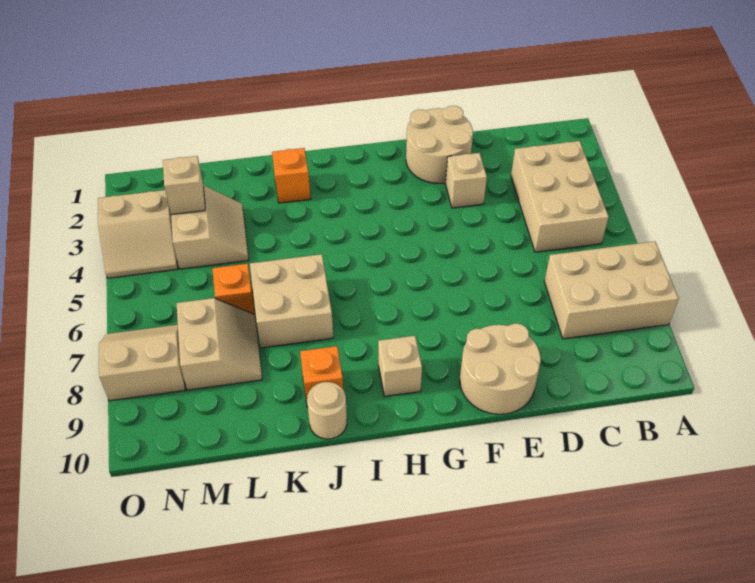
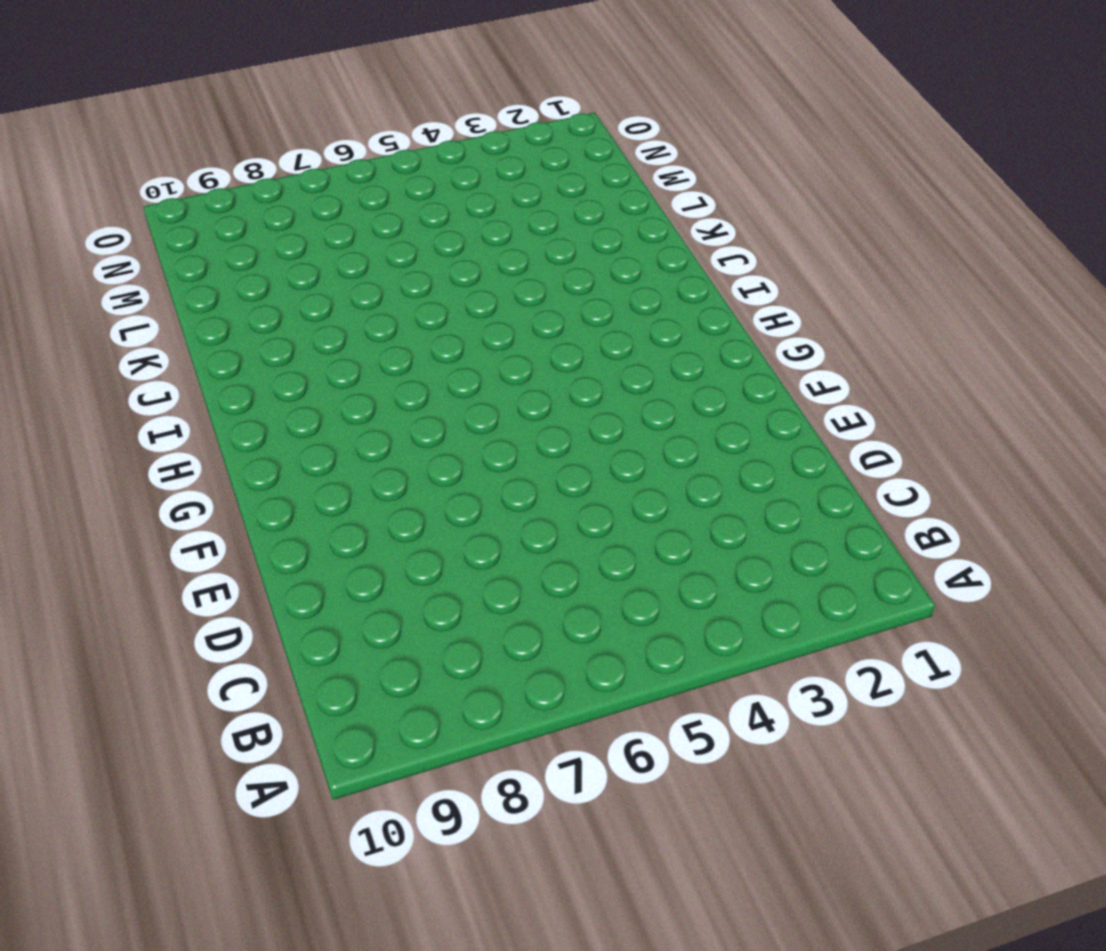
none -> tan brick A7:C8 level 1
none -> tan brick B3:C5 level 1
none -> tan round brick E1:F2 level 1

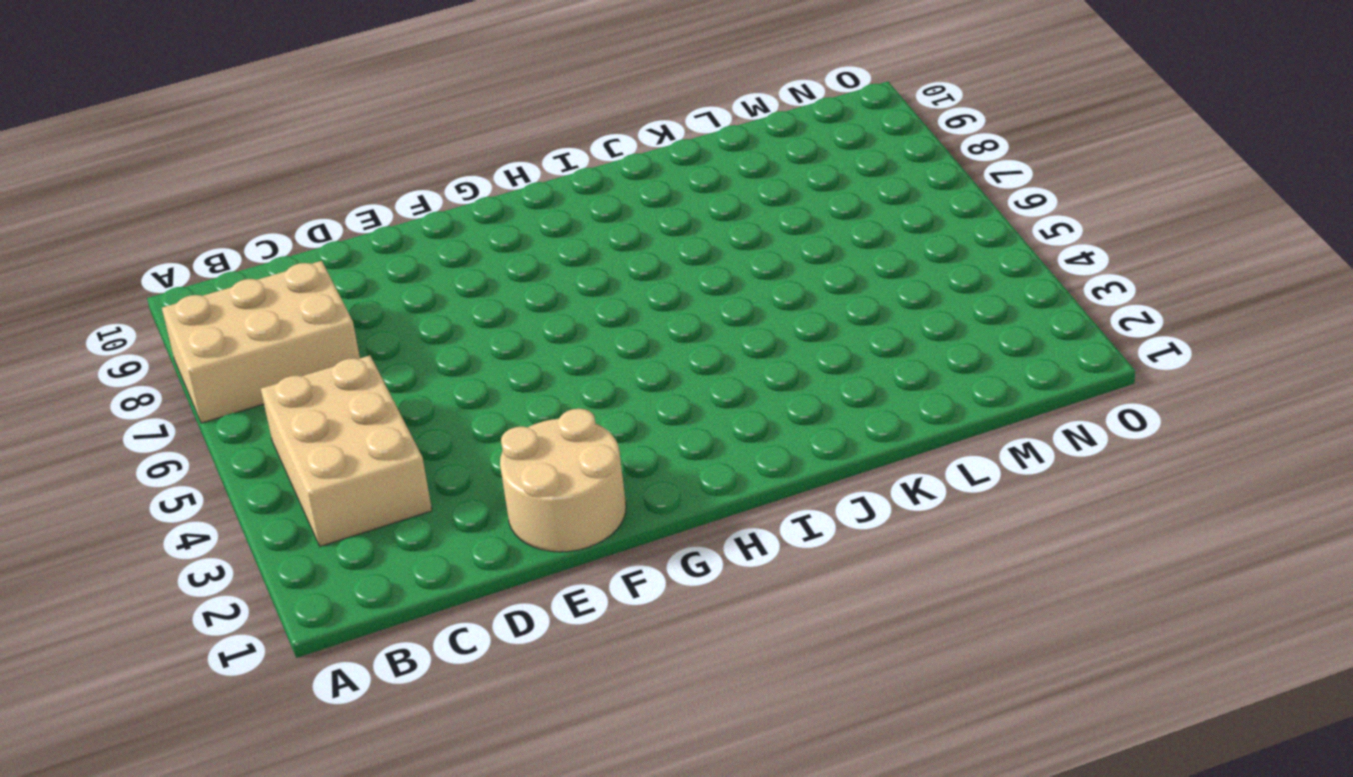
none -> tan brick E3 level 1
none -> tan round brick E9:F10 level 1
none -> tan brick H9 level 1

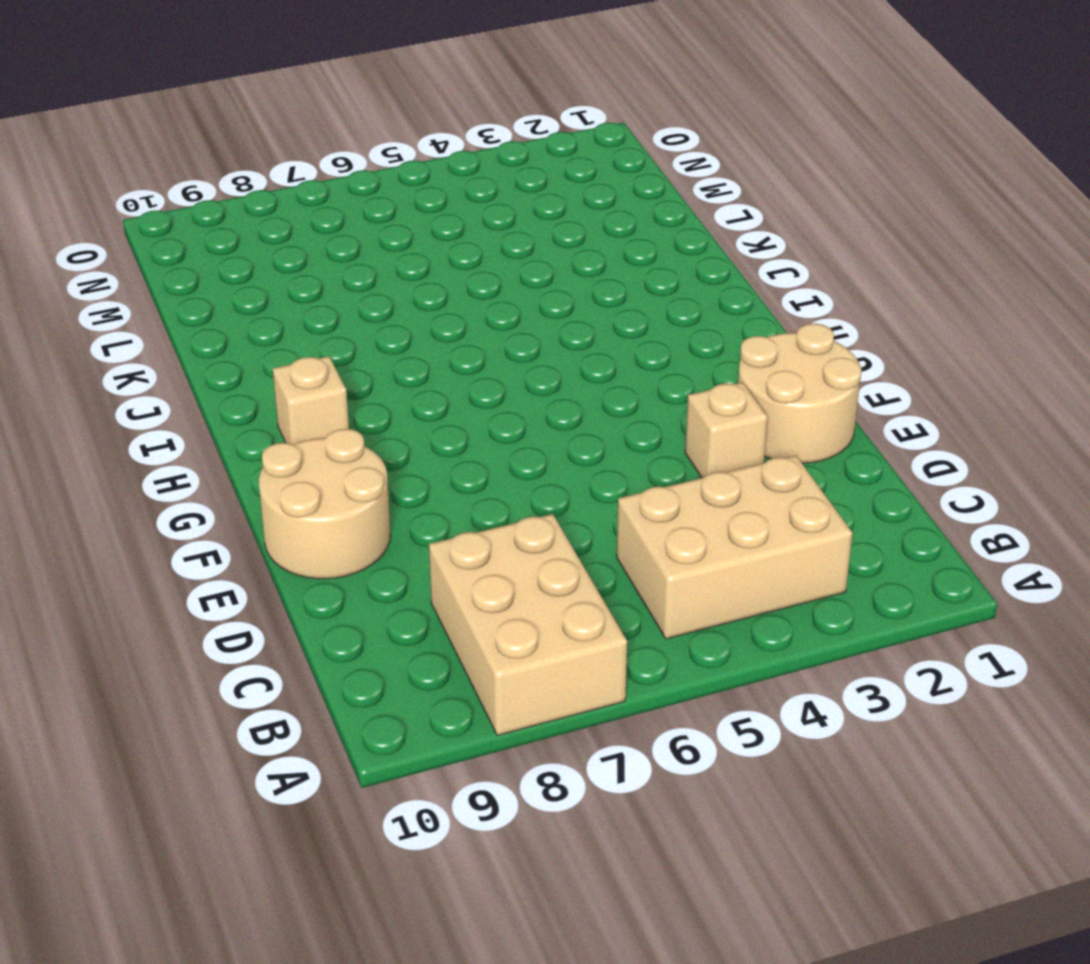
none -> orange brick J2 level 1
none -> tan brick J6:K7 level 1
none -> orange brick J9 level 1

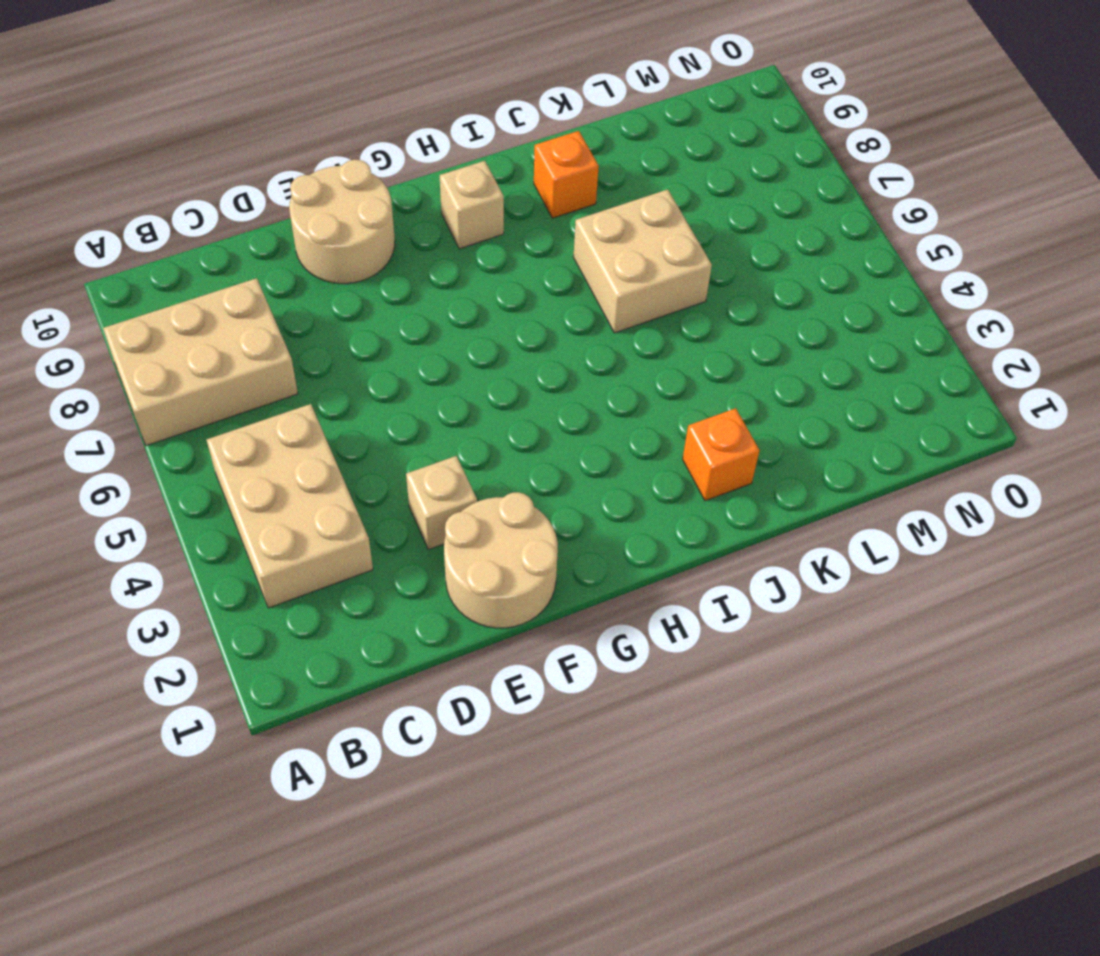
none -> tan round brick J10 level 1
none -> tan slope L3:M4 level 1 top M
none -> orange brick L6 level 1

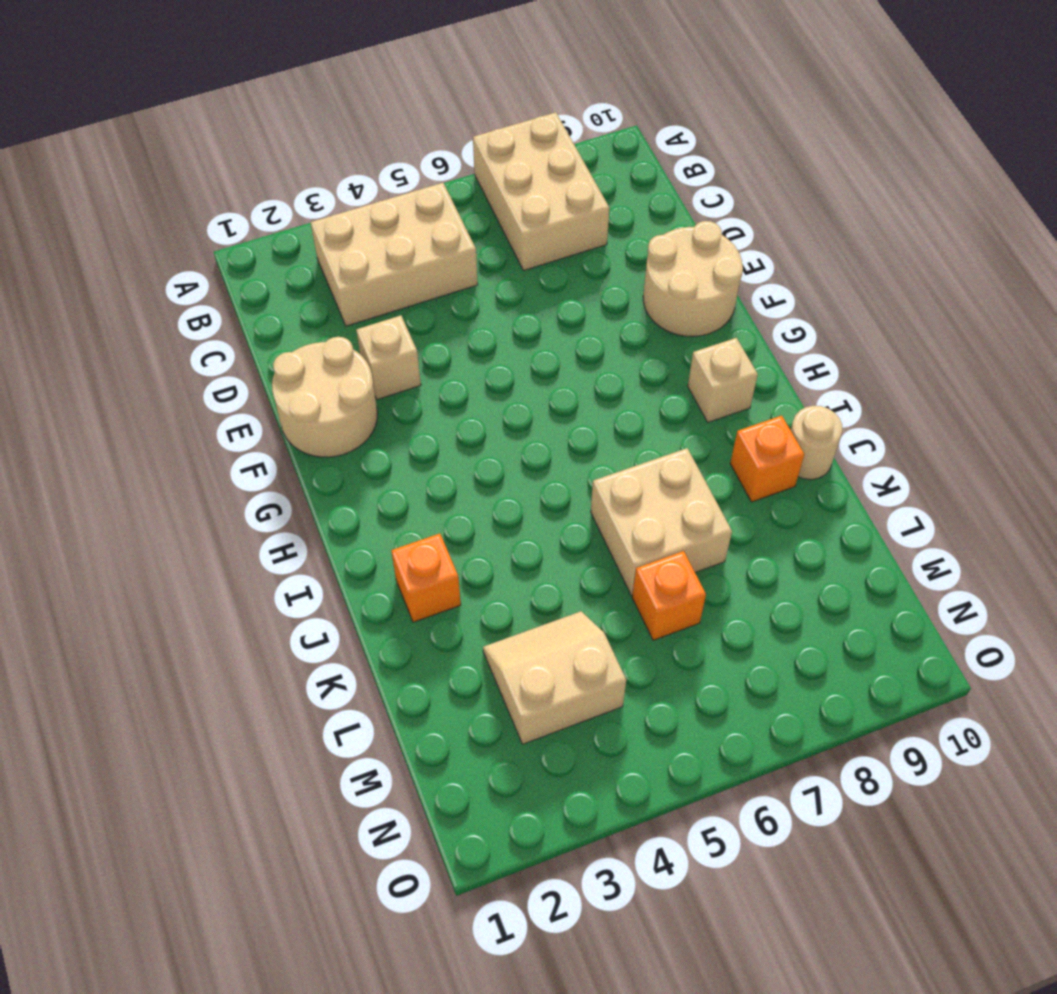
none -> tan slope L7:M8 level 1 top M
none -> tan slope N3:O4 level 1 top 3
none -> tan slope N7:O8 level 1 top 8

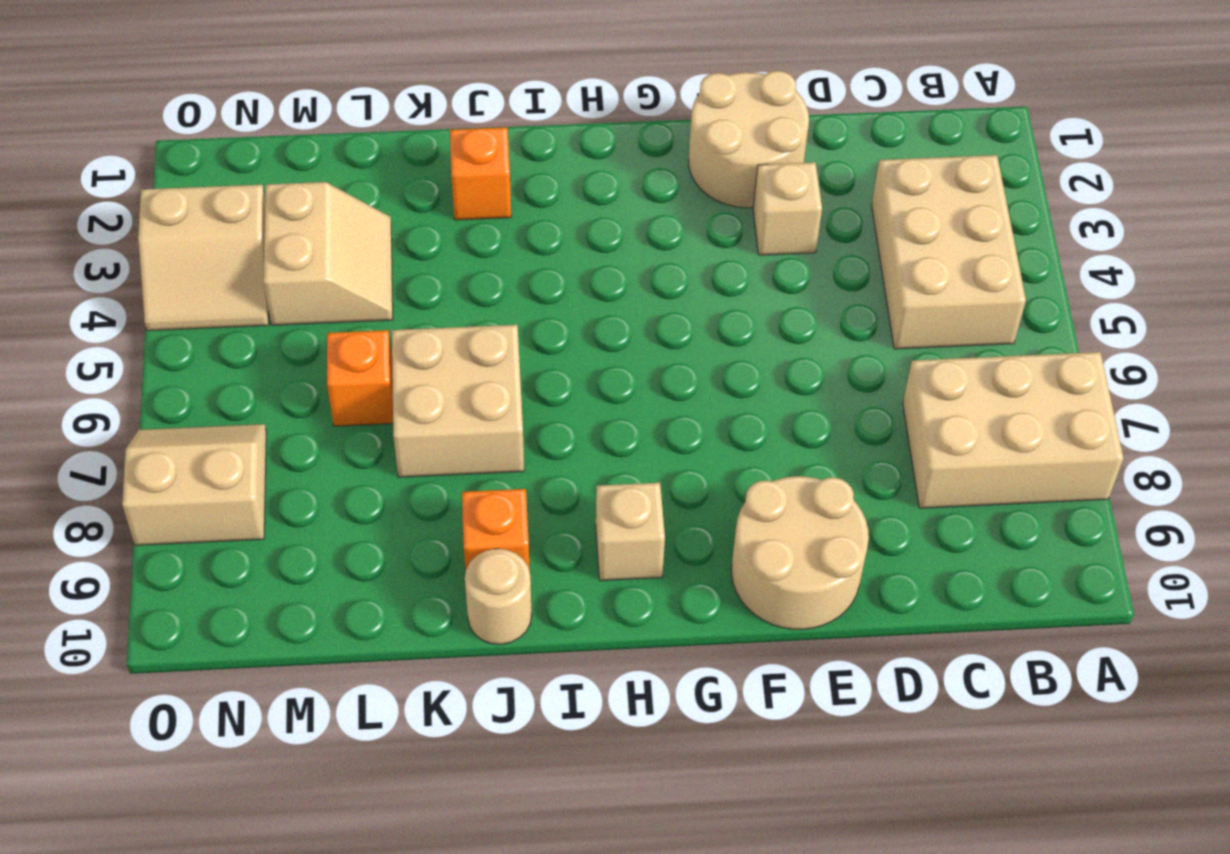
none -> tan slope L7:M8 level 1 top M
none -> tan brick M3 level 2

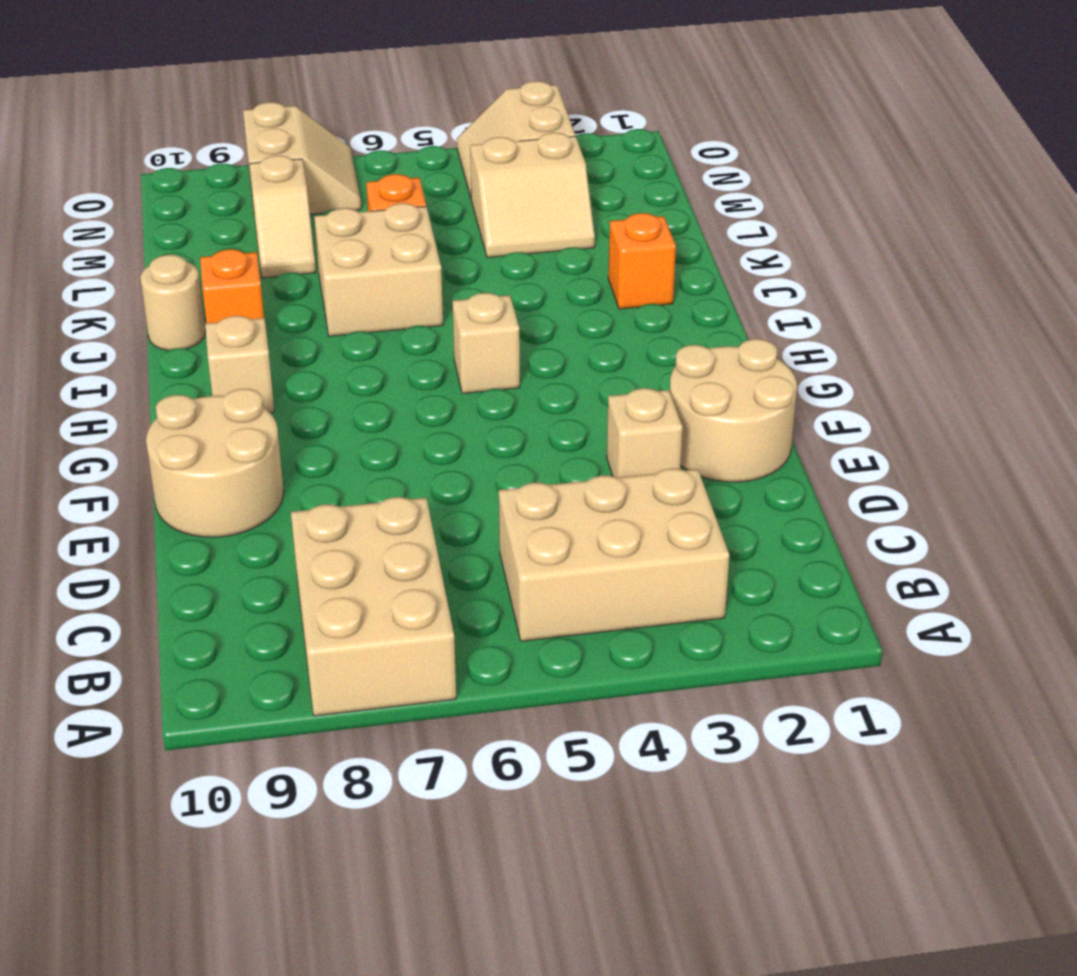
tan brick H5 level 1 -> tan brick M3 level 2
tan slope L8:M8 level 1 top M -> tan slope L7:M8 level 1 top M

